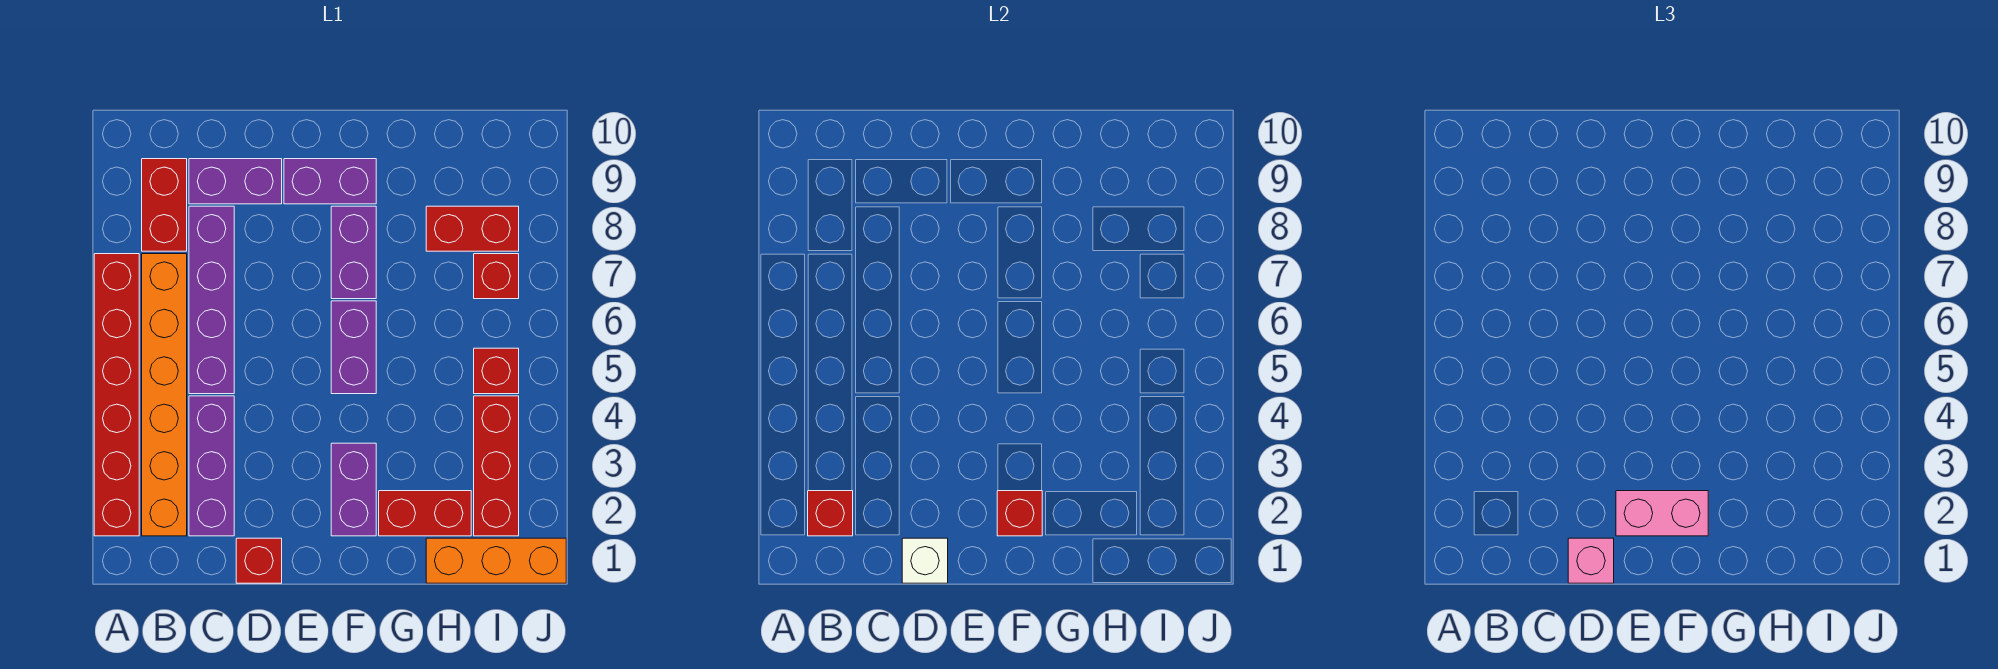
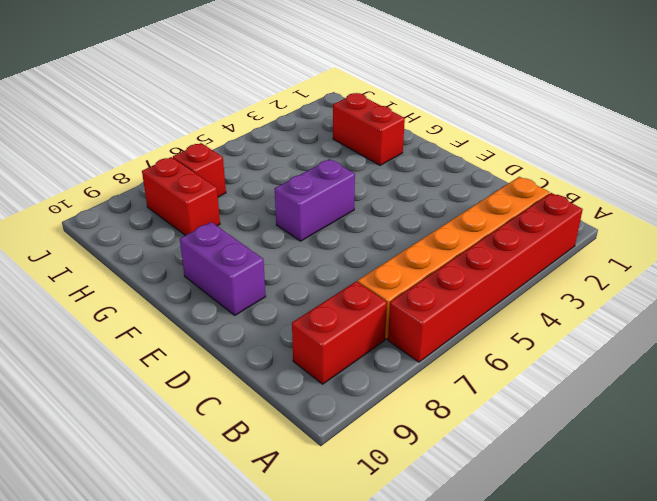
none -> purple brick C2:C4 level 1
none -> purple brick C5:C8 level 1
none -> purple brick C9:D9 level 1

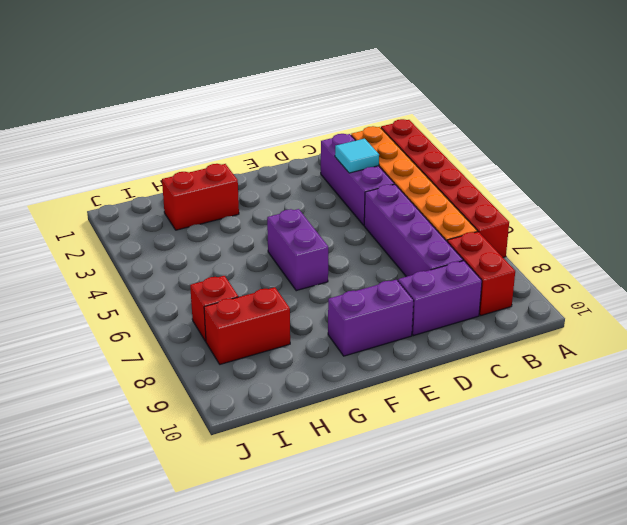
cyan tile C3 level 2 -> none
none -> red brick D1 level 1
none -> purple brick F2:F3 level 1
none -> purple brick F7:F8 level 1

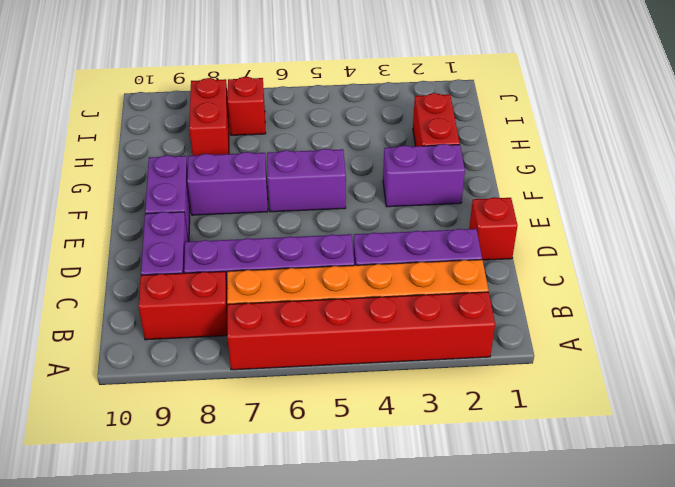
none -> orange brick H1:J1 level 1
none -> red brick I2:I4 level 1
none -> red brick I5 level 1

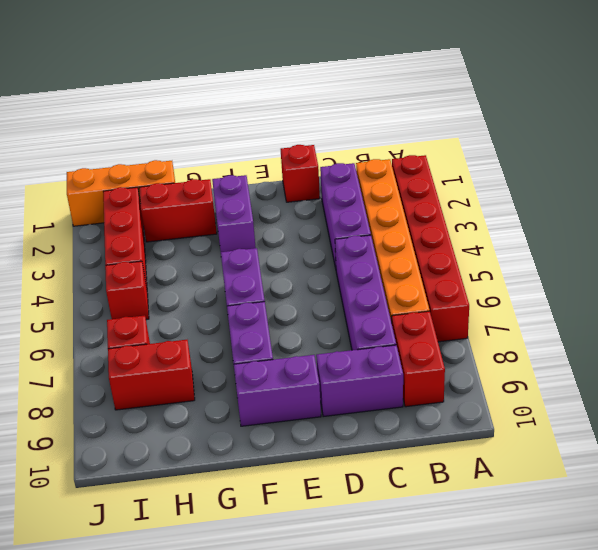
none -> red brick B2 level 2
none -> white brick D1 level 2
none -> red brick F2 level 2

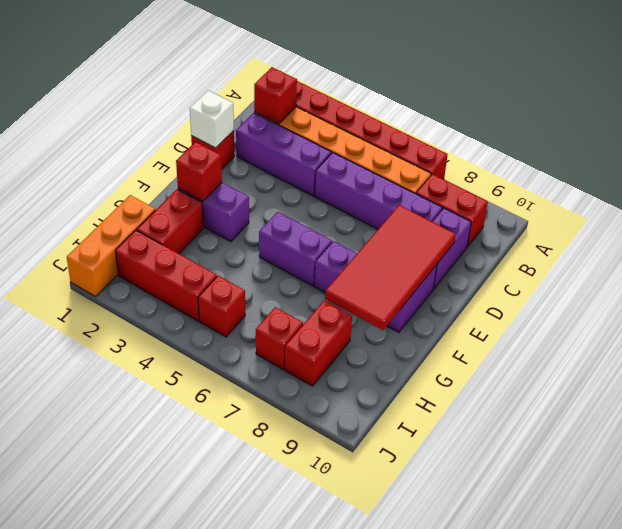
red tile D8:G9 level 2 -> none
none -> pink brick D1 level 3
none -> pink brick E2:F2 level 3

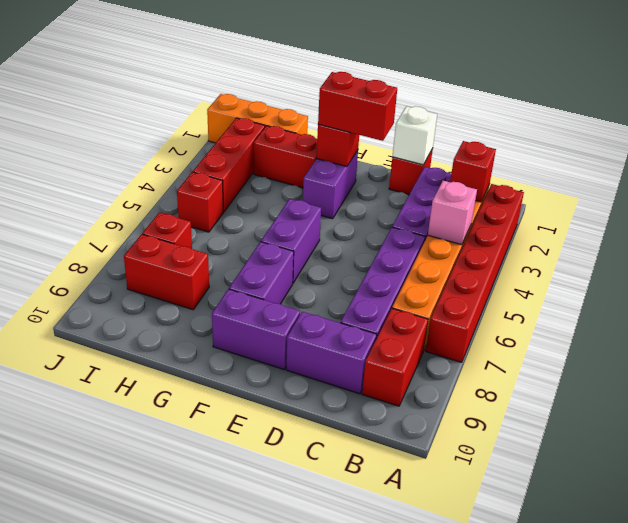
pink brick B4 level 2 -> pink brick D1 level 3
red brick E2:F2 level 3 -> pink brick E2:F2 level 3

